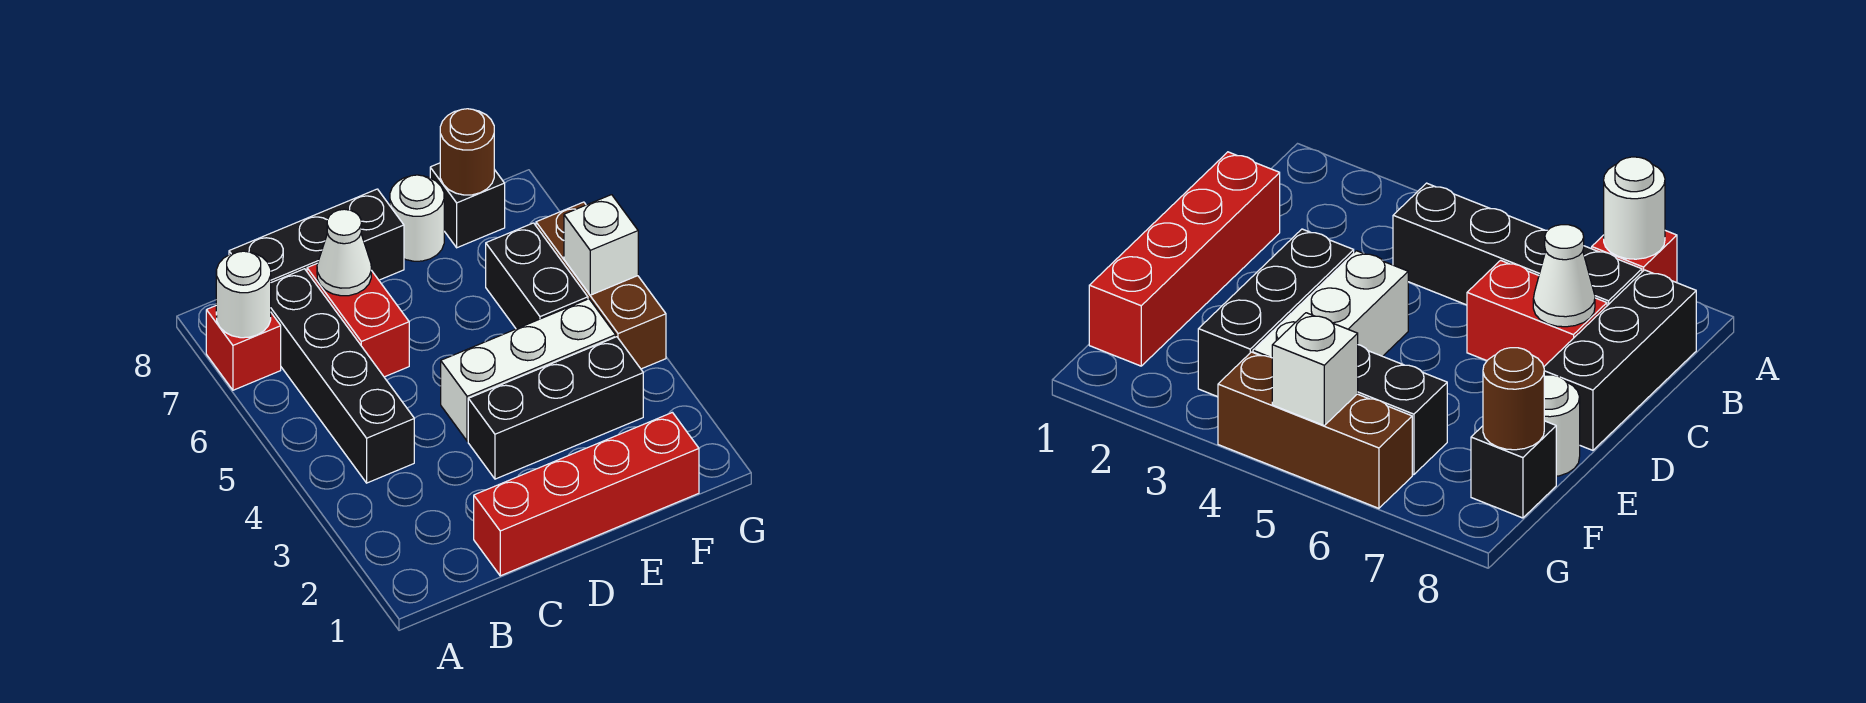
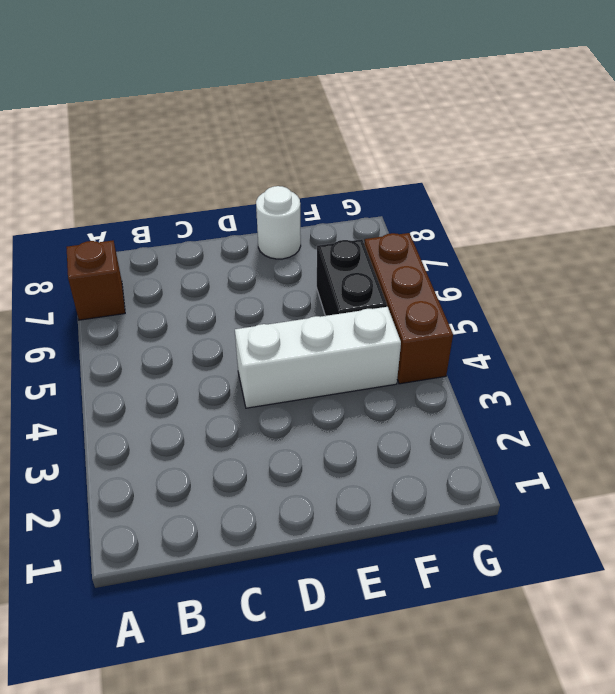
brown brick A7 level 1 -> red brick A7 level 1
none -> black brick B4:B7 level 1
none -> black brick B8:D8 level 1
none -> red brick C1:F1 level 1

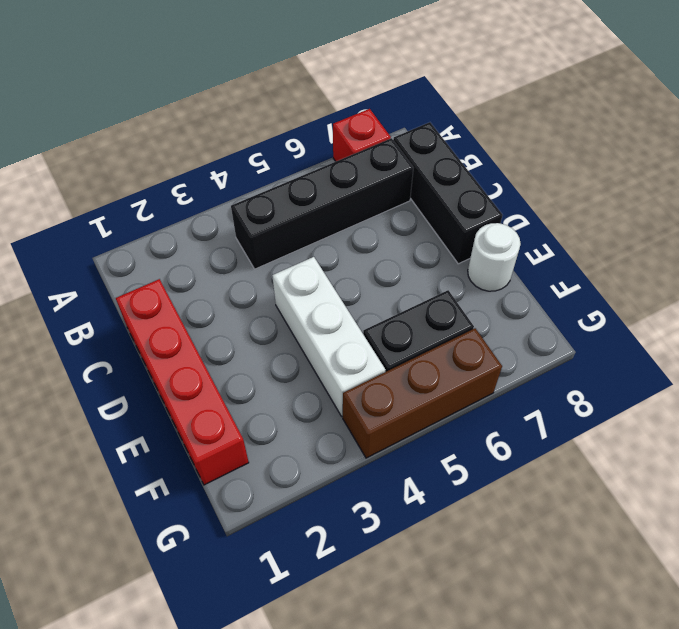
none -> red brick C6:C7 level 1
none -> black brick D3:F3 level 1
none -> black brick F8 level 1

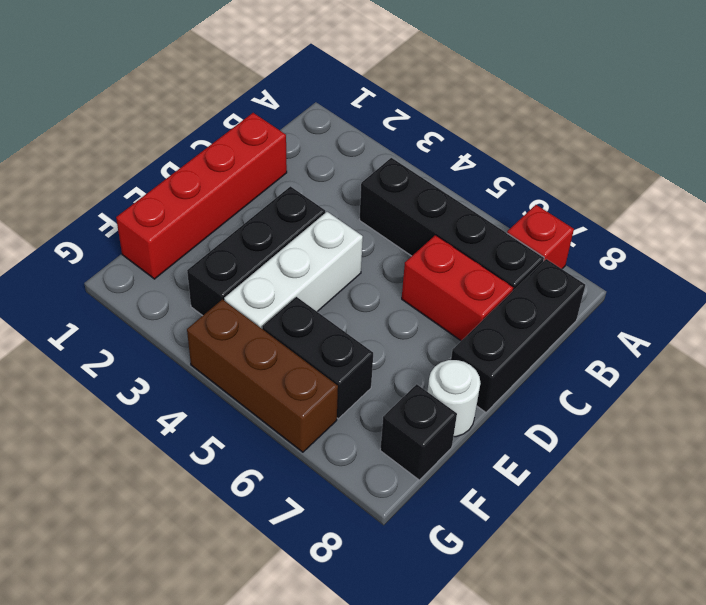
none -> white round brick A7 level 2
none -> white cone C7 level 2
none -> brown round brick F8 level 2

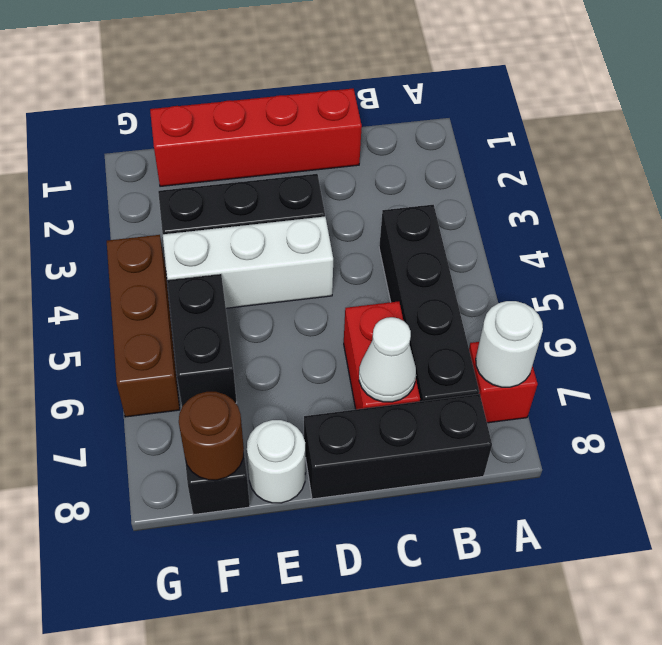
none -> white brick G5 level 2

